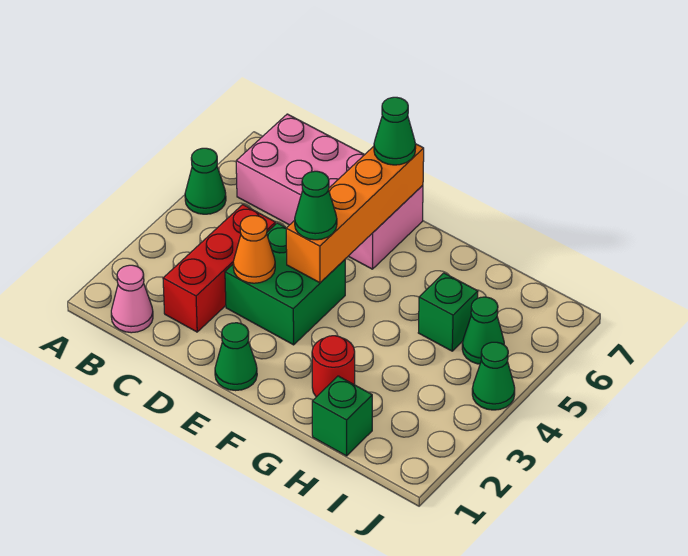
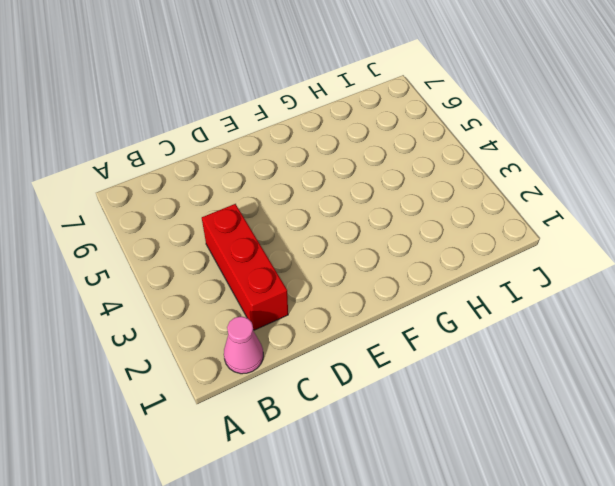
none -> green cone A5 level 1
none -> pink brick B6:E7 level 1
none -> green brick D3:E4 level 1

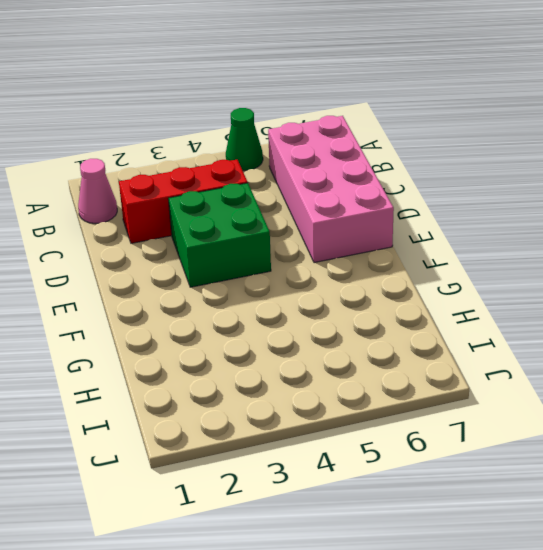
none -> green cone E1 level 1
none -> red round brick G2 level 1
none -> green brick H1 level 1

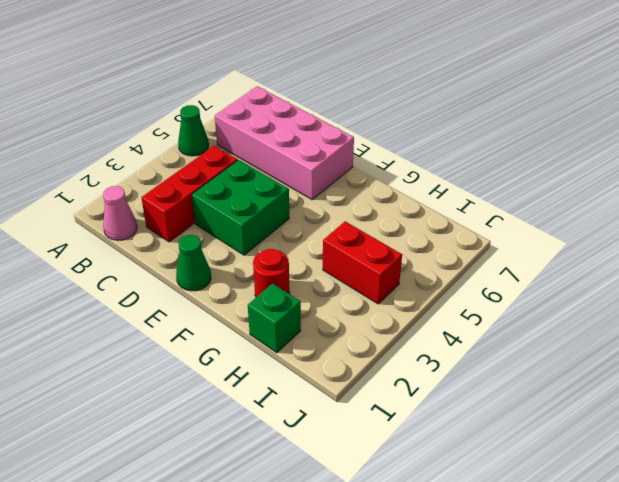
red brick H4:I4 level 1 -> none
none -> green brick H5 level 1
none -> green cone I5 level 1
none -> green cone J4 level 1

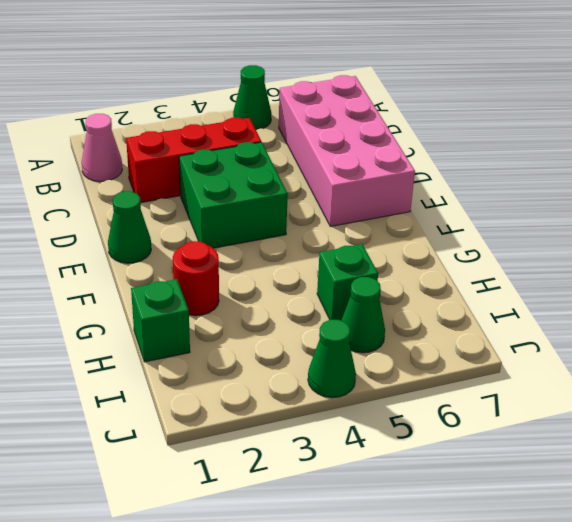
none -> orange cone D3 level 2
none -> orange brick E4:E7 level 2
none -> green cone E4 level 3

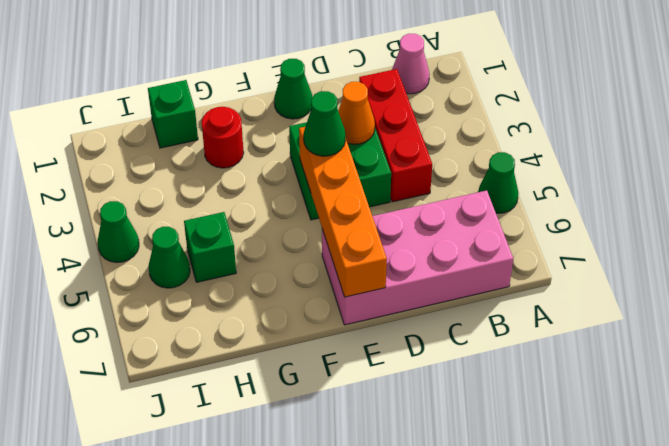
none -> green cone E7 level 3

